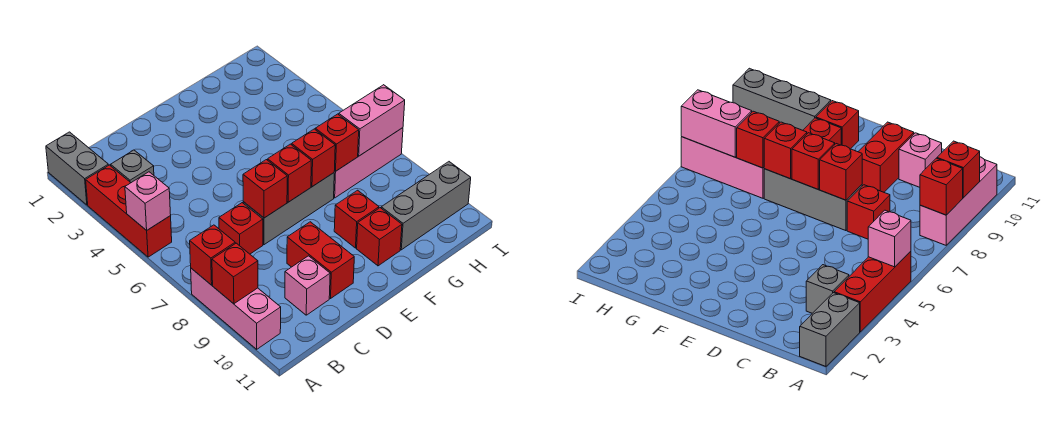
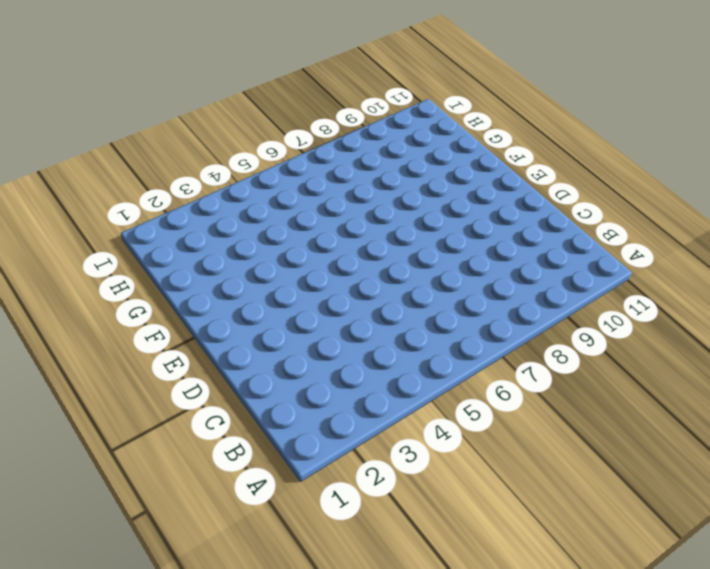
none -> grey brick A1:A2 level 1
none -> red brick A3:A5 level 1
none -> pink brick A8:A10 level 1

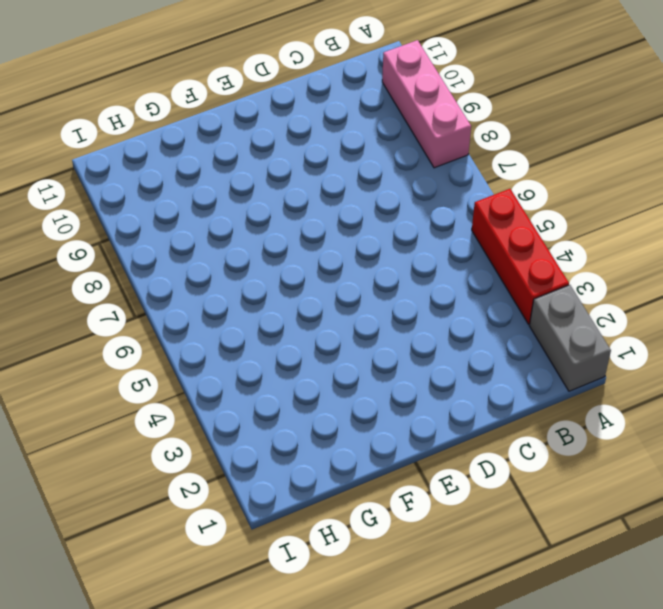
none -> grey brick B3 level 1
none -> red brick C7 level 1
none -> pink brick C10 level 1

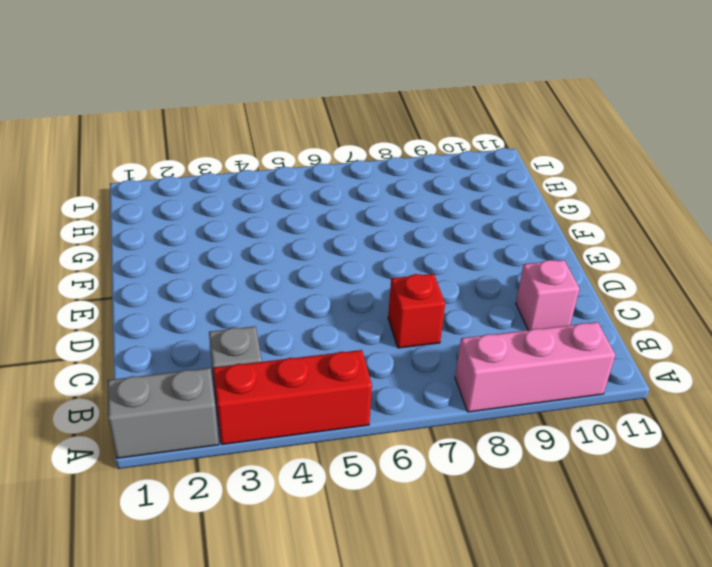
none -> grey brick D7:F7 level 1
none -> red brick D9:D10 level 1
none -> red brick F9 level 1

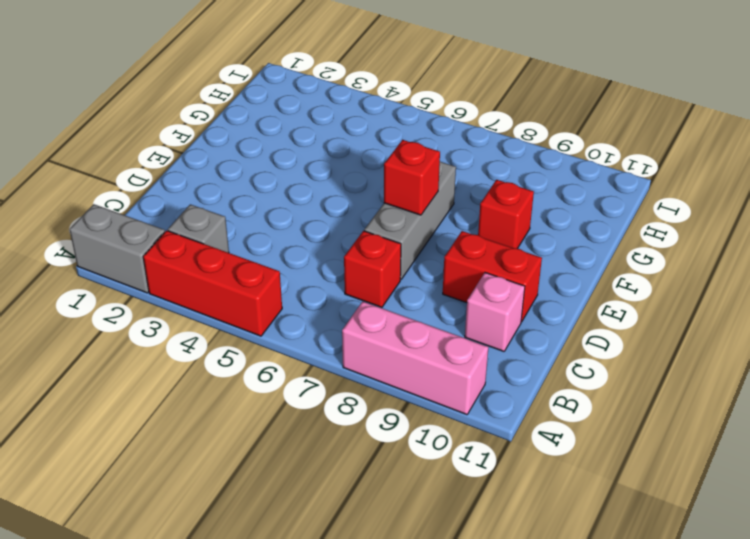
none -> red brick F10 level 1
none -> pink brick G7:I7 level 1
none -> grey brick G10:I10 level 1

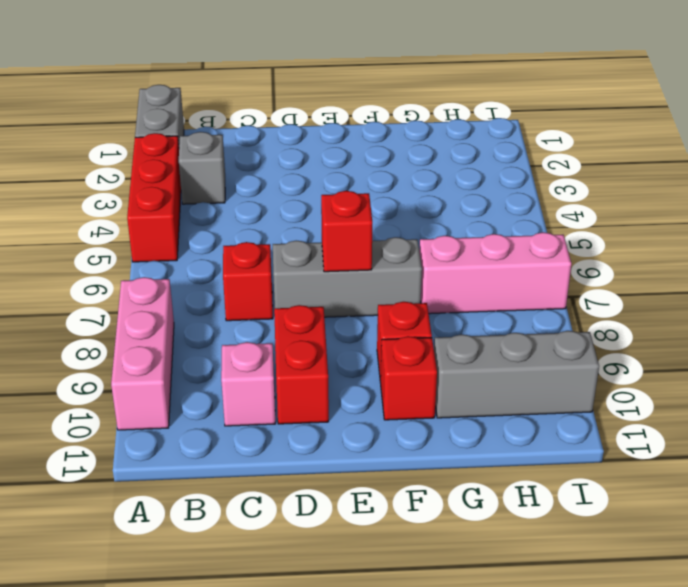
none -> pink brick A5 level 2
none -> red brick A8 level 2
none -> red brick A9 level 2

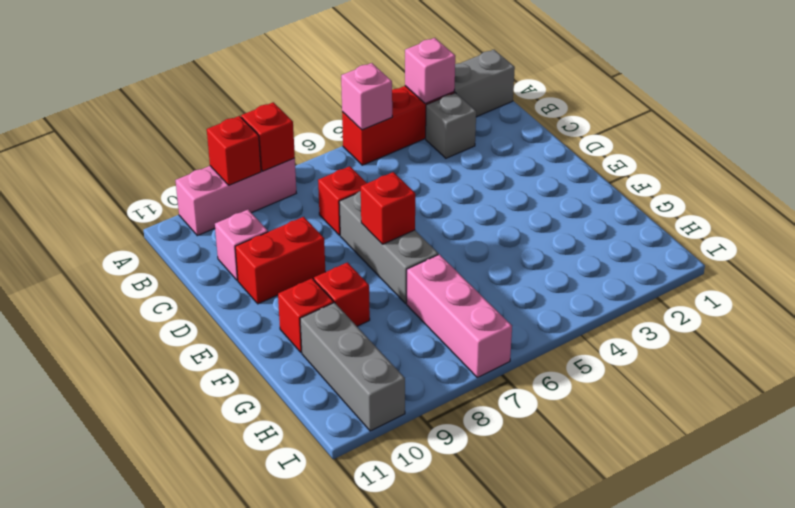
pink brick A3 level 2 -> none
none -> red brick D7 level 2
none -> red brick F7 level 2
none -> red brick G7 level 2

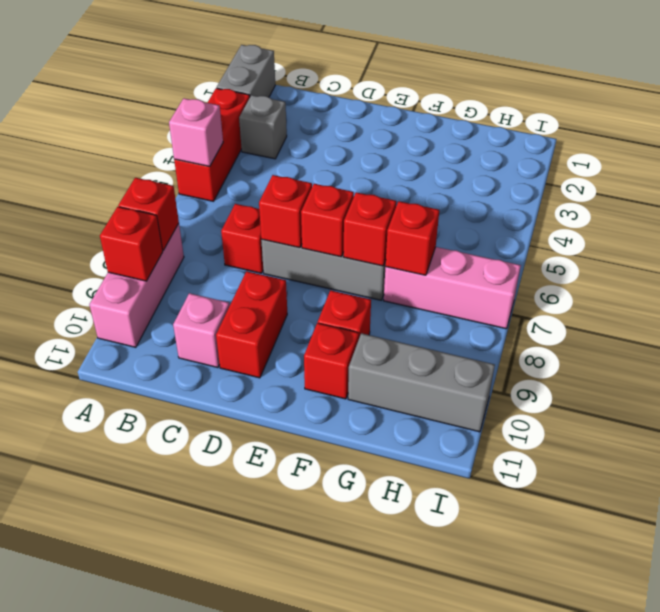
none -> pink brick H7:I7 level 2

